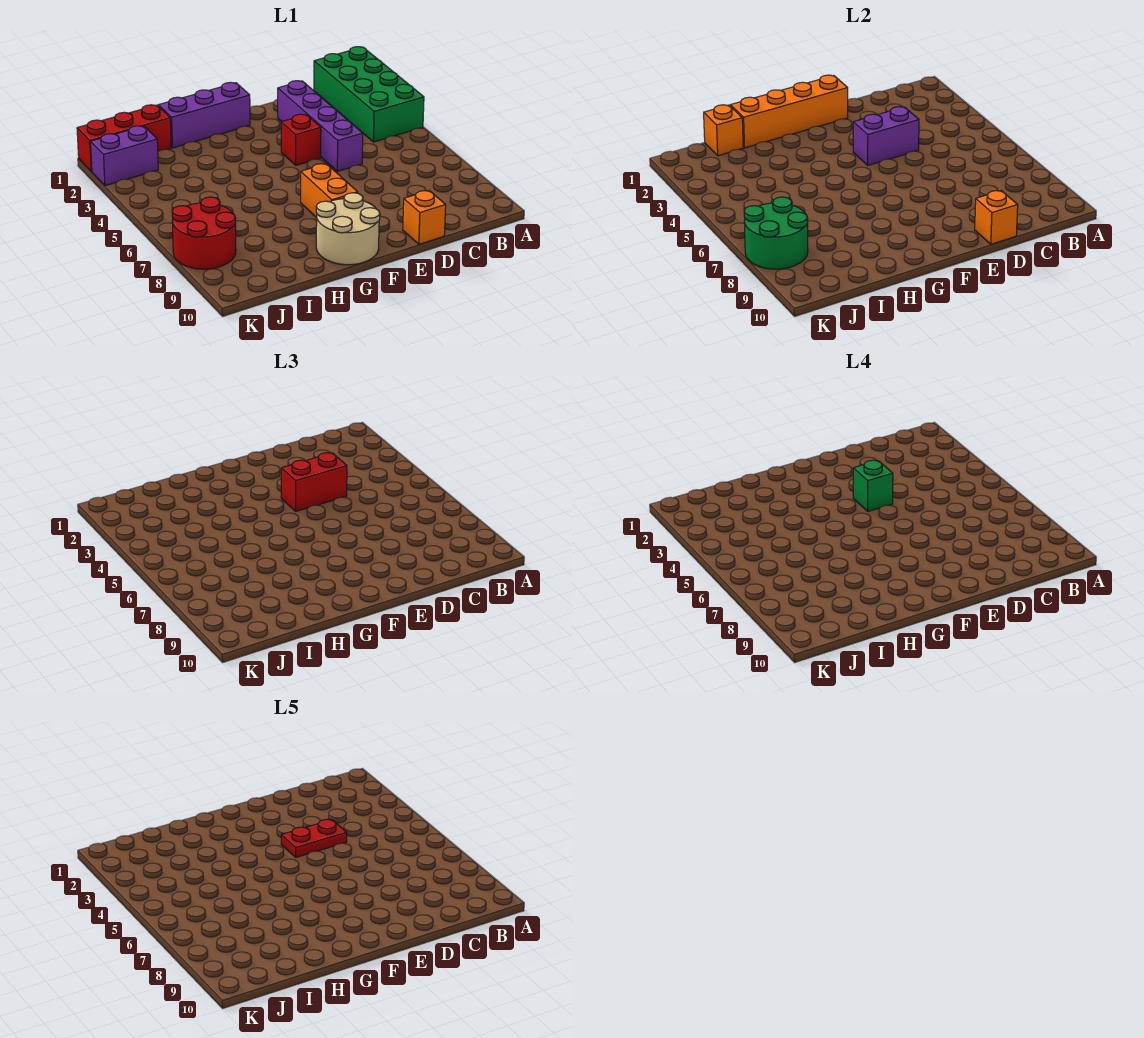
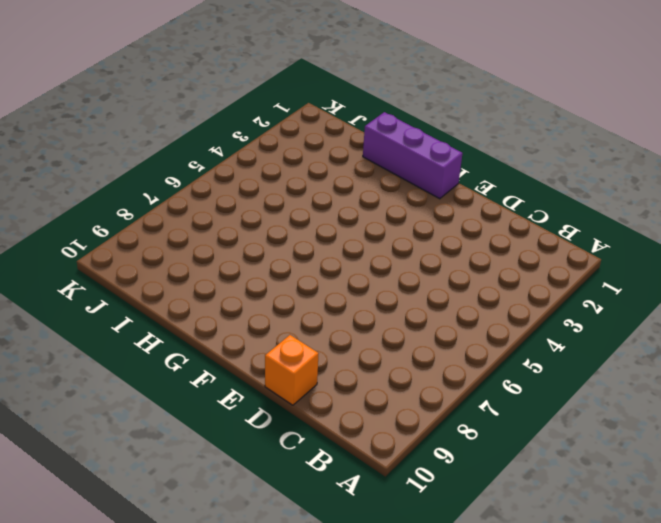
none -> green brick A1:B4 level 1
none -> purple brick D2:D5 level 1
none -> red brick E4 level 1

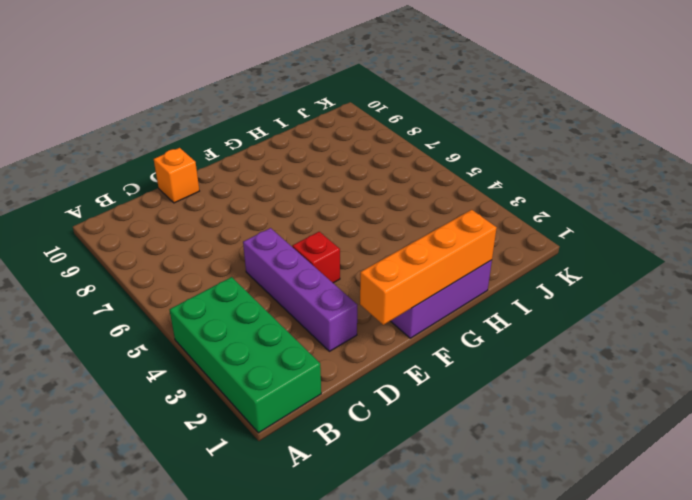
none -> orange brick F7:F8 level 1
none -> tan round brick F9:G10 level 1
none -> red brick I1:K1 level 1

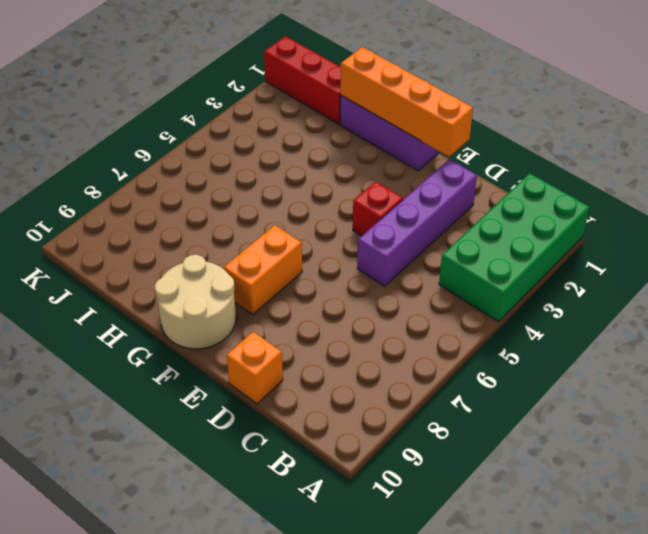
none -> purple brick J2:K2 level 1
none -> red round brick J7:K8 level 1
none -> purple brick D4:E4 level 2

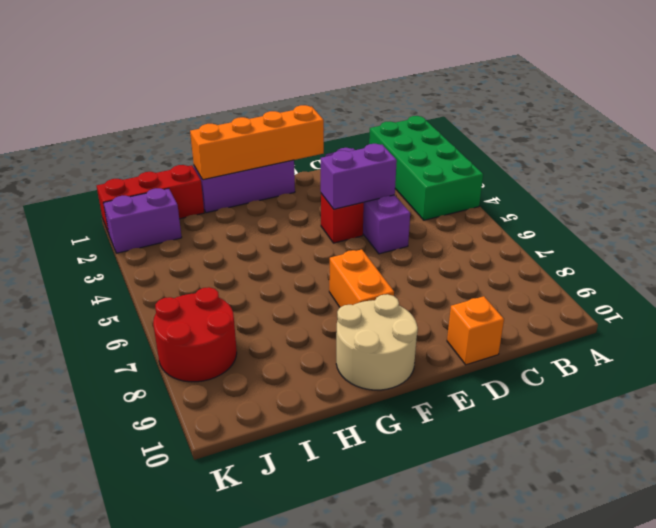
none -> orange brick D10 level 2
none -> orange brick I1 level 2
none -> green round brick J7:K8 level 2

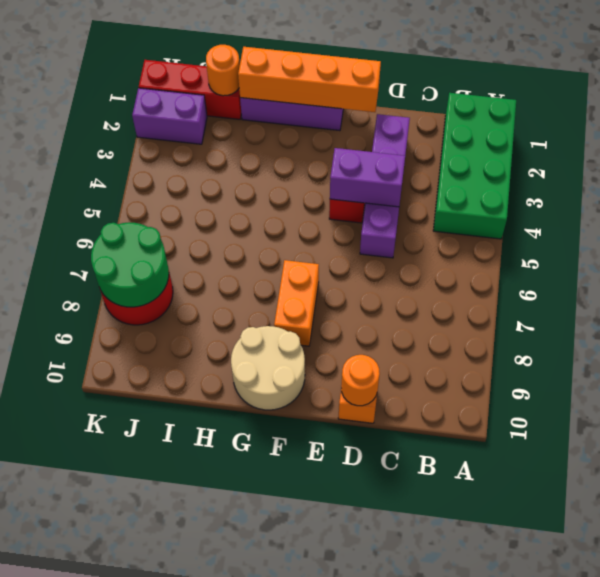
orange round brick D10 level 2 -> orange brick D10 level 2
orange round brick I1 level 2 -> orange brick I1 level 2
none -> red brick D4:E4 level 3
none -> green brick E4 level 4
none -> red plate D4:E4 level 5

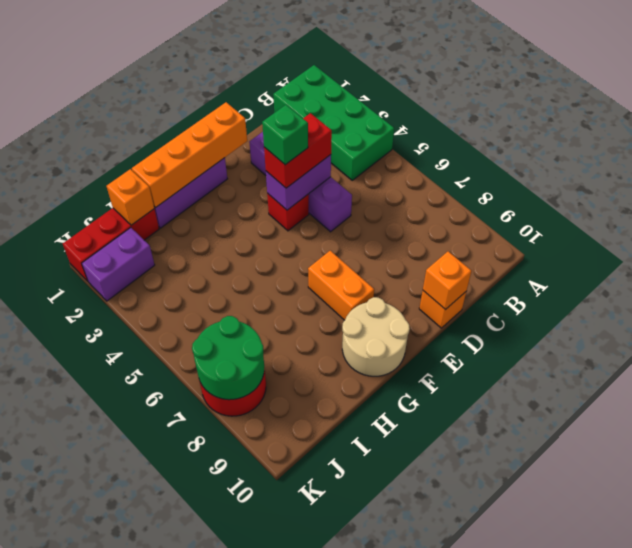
none -> red plate D4:E4 level 5

